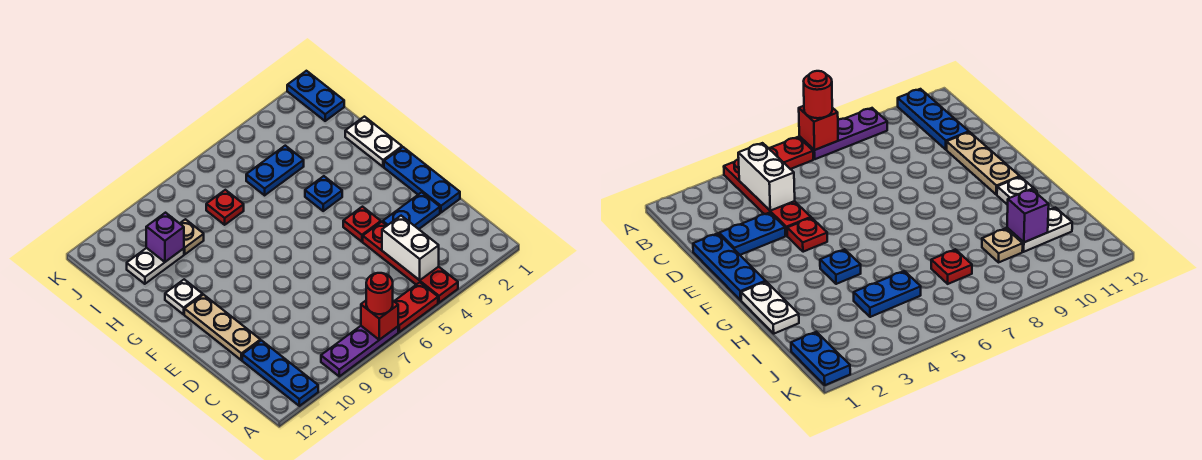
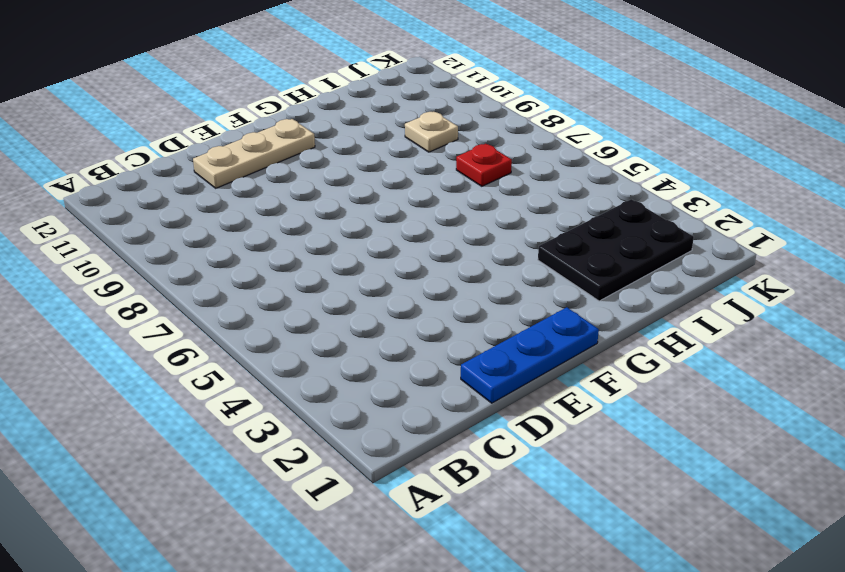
black plate H2:J3 level 1 -> none
none -> red plate A4:D4 level 1
none -> red plate A5:A6 level 1
none -> purple plate A7:A9 level 1

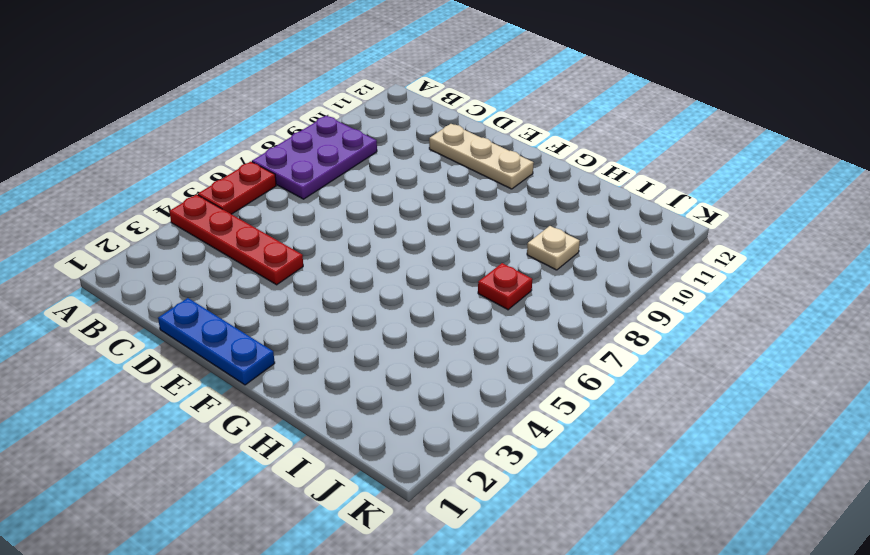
purple plate A7:B9 level 1 -> purple plate A7:A9 level 1
none -> blue plate A11:C11 level 1
none -> blue plate D2:D3 level 1
none -> red plate E4 level 1

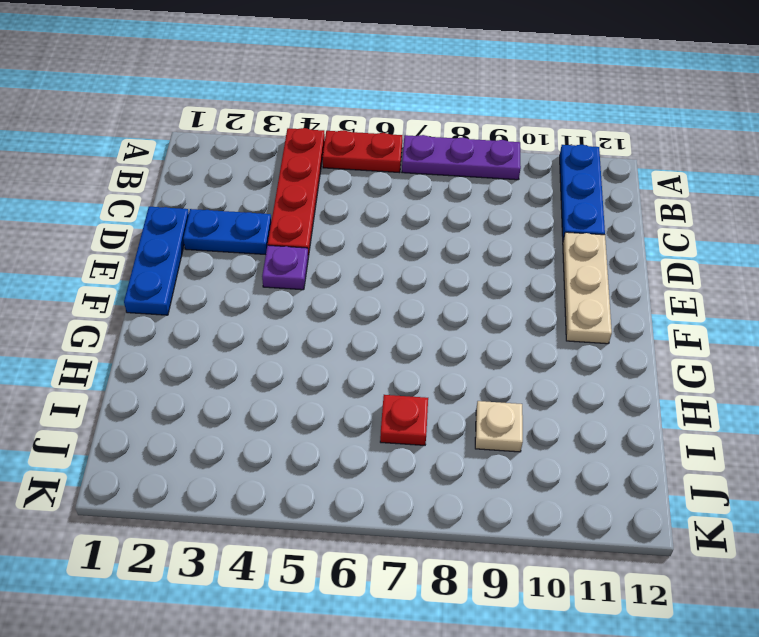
purple plate E4 level 1 -> red plate E4 level 1
none -> white plate G1:H1 level 1
none -> blue plate G4 level 1
none -> white plate G11 level 1

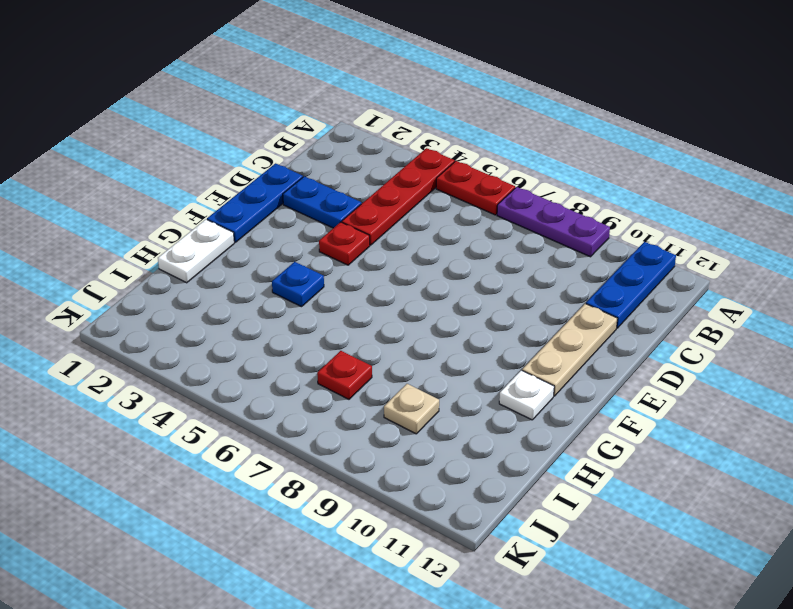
none -> blue plate I4:I5 level 1
none -> white plate I10:I11 level 1
none -> blue plate J1:K1 level 1

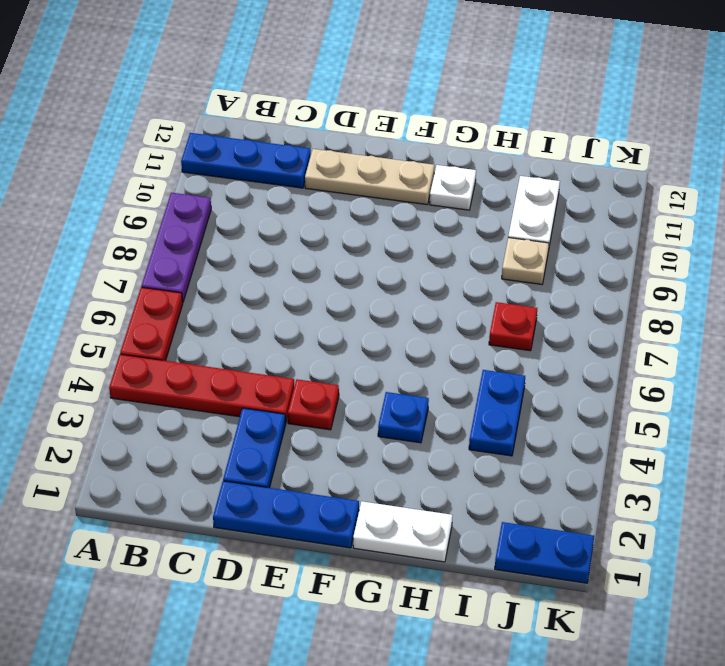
none -> red brick A7 level 2
none -> white brick B4:C4 level 2
none -> purple brick I10 level 2

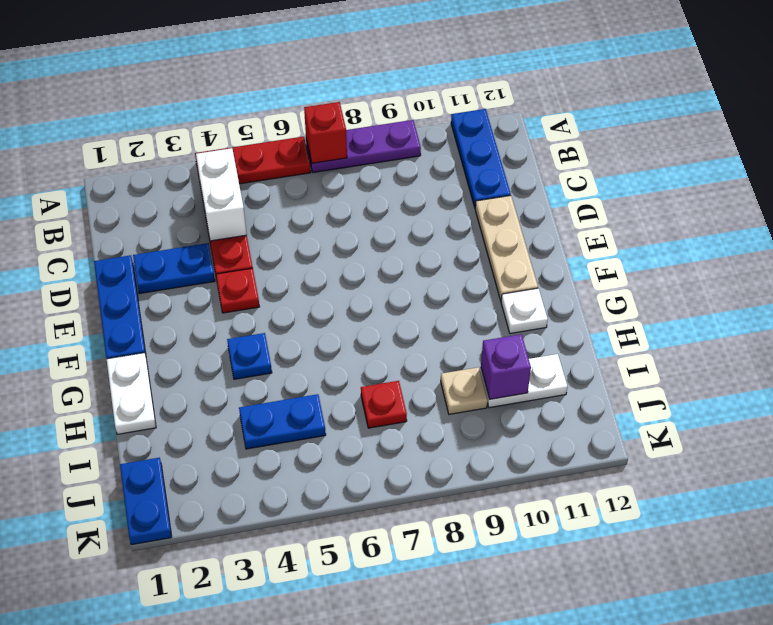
none -> red round brick A7 level 3

